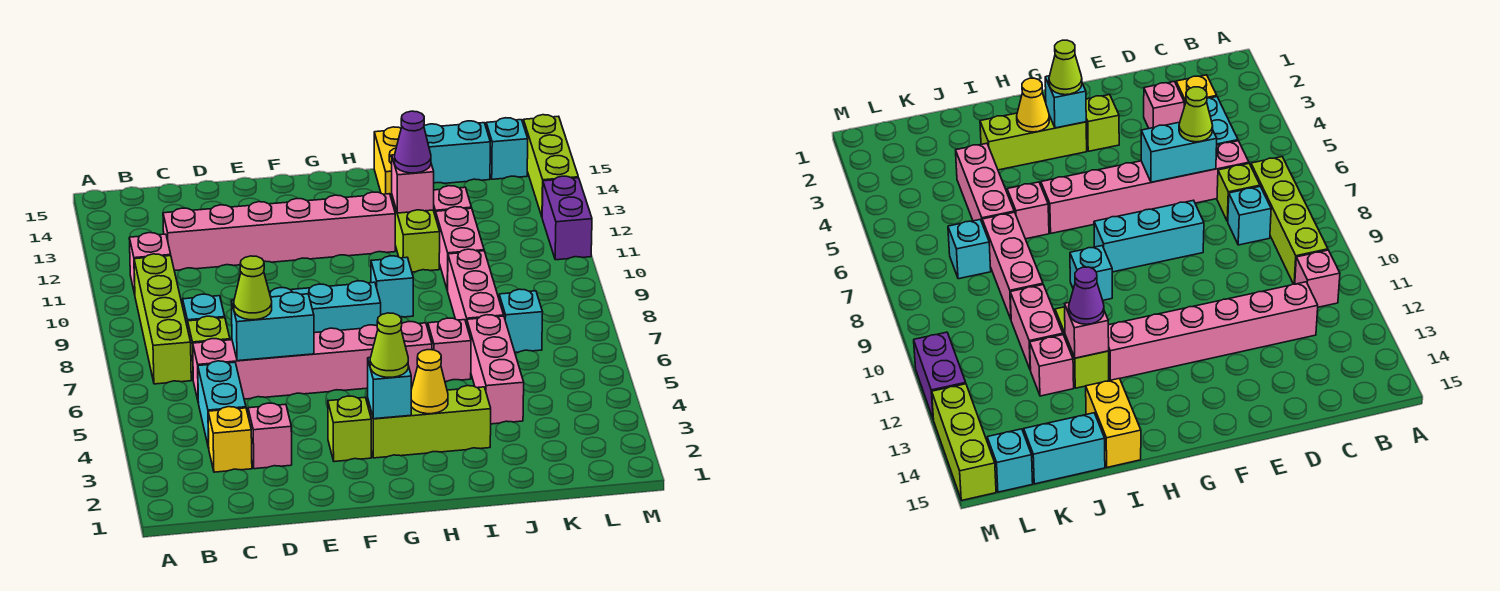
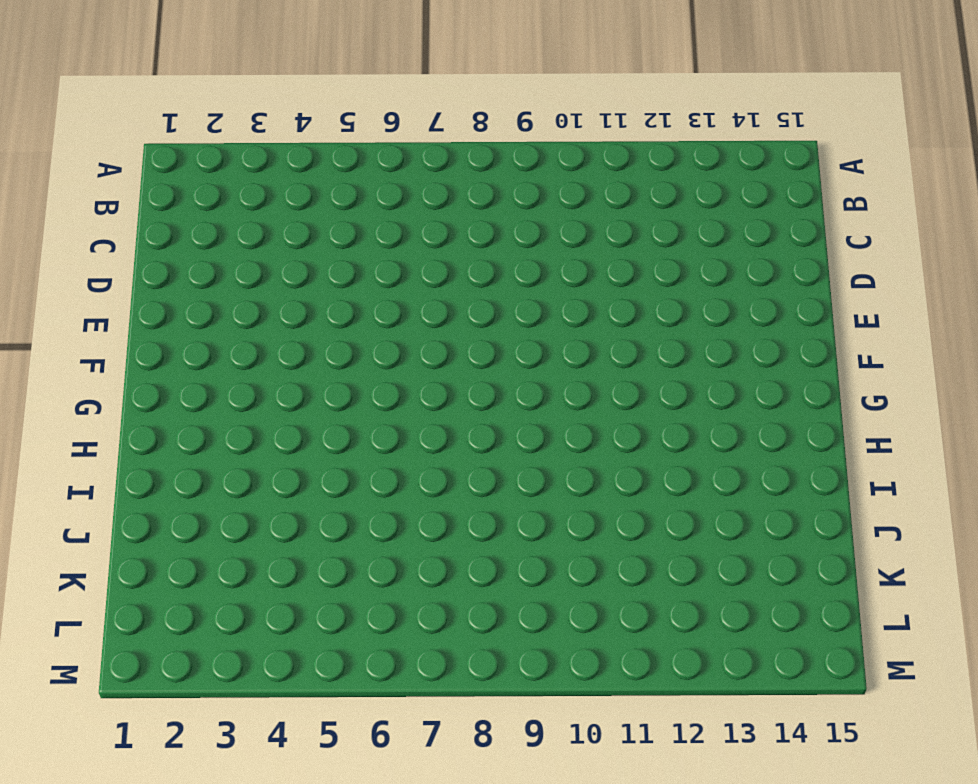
none -> lime brick B7:B10 level 1
none -> pink brick B11 level 1
none -> yellow brick C3 level 1
none -> cyan brick C4:C5 level 1

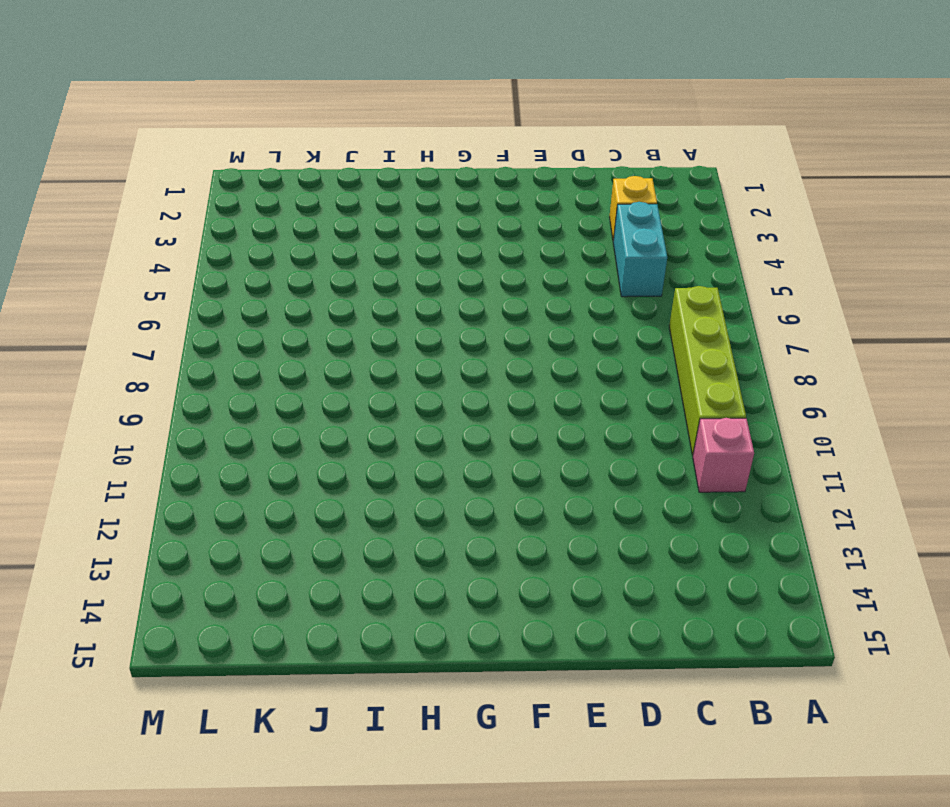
none -> pink brick C6:H6 level 1
none -> lime brick C7 level 1
none -> cyan brick C8 level 1
none -> pink brick C12:H12 level 1

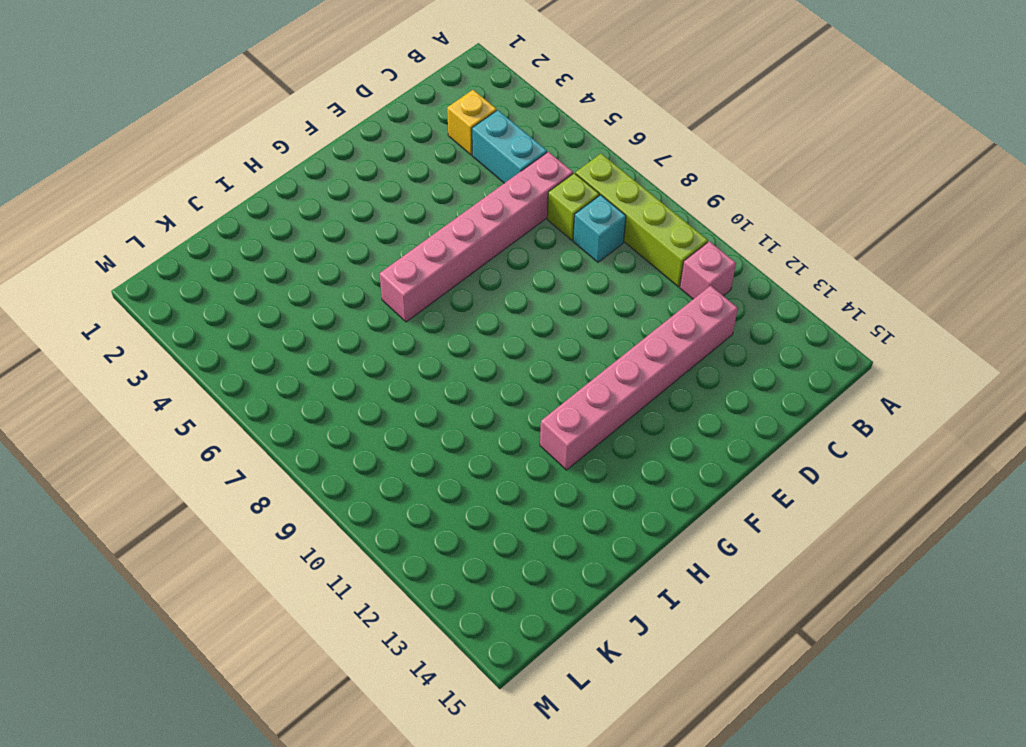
none -> pink brick D3 level 1
none -> cyan brick E8:G8 level 1
none -> lime brick F3 level 1
none -> lime brick G3:I3 level 1

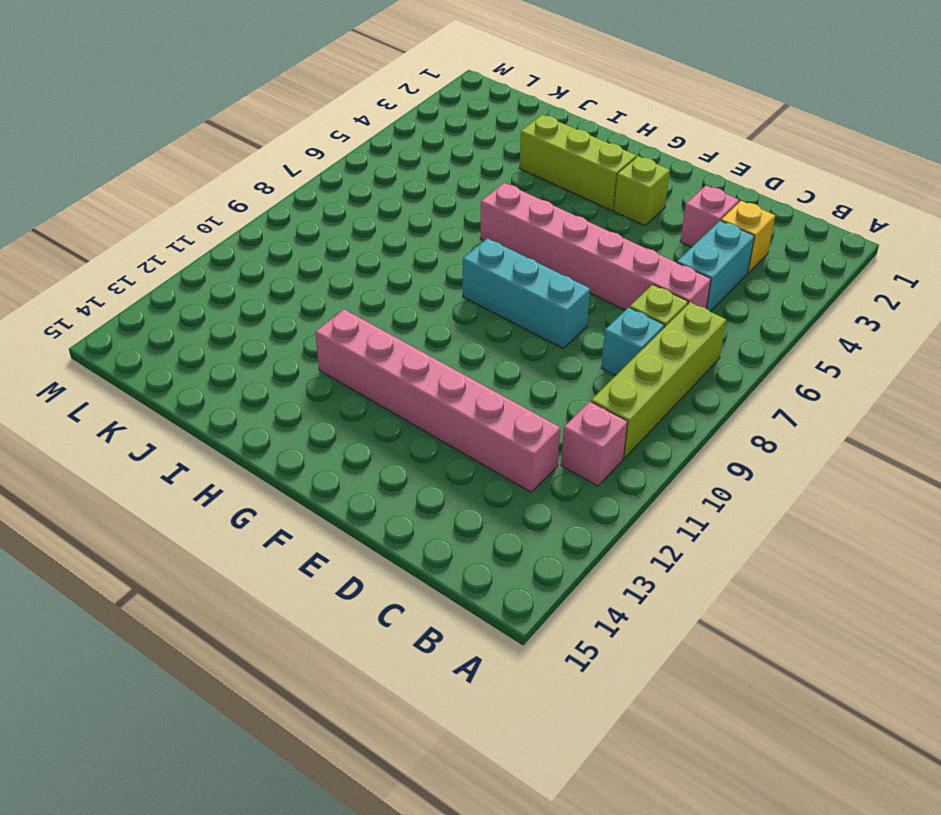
none -> cyan brick H9 level 1
none -> pink brick I6 level 1
none -> lime brick I11:I12 level 1
none -> yellow brick I14:I15 level 1

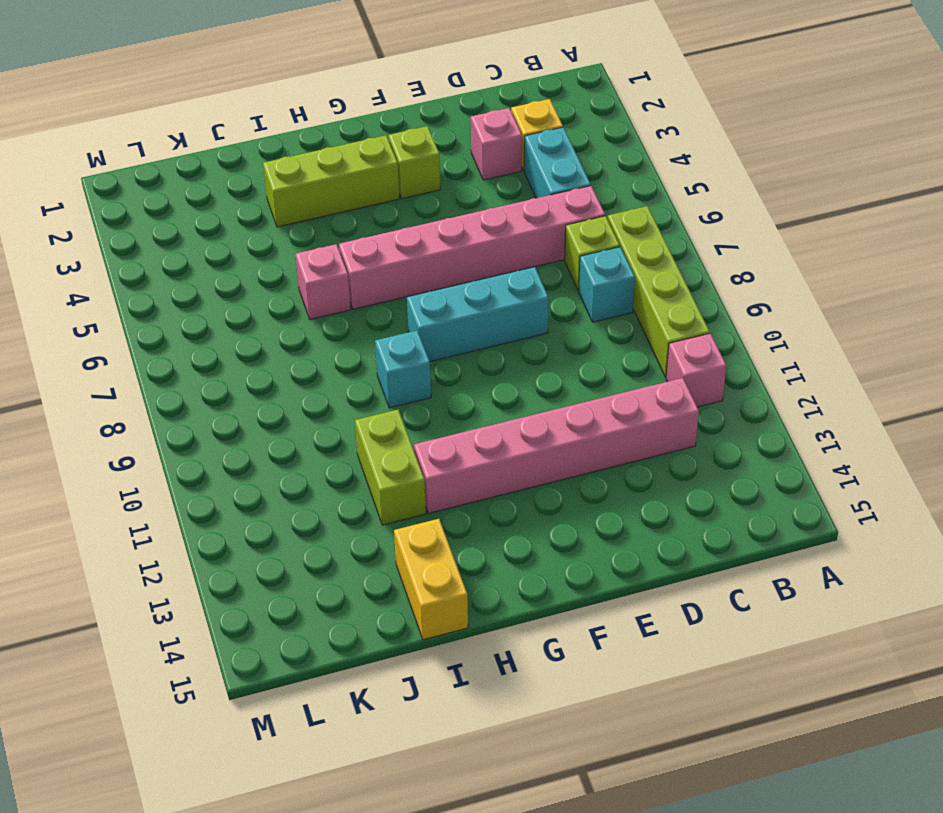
none -> pink brick J4:J6 level 1
none -> pink brick J7:J9 level 1
none -> pink brick J10:J11 level 1
none -> pink brick J12 level 1

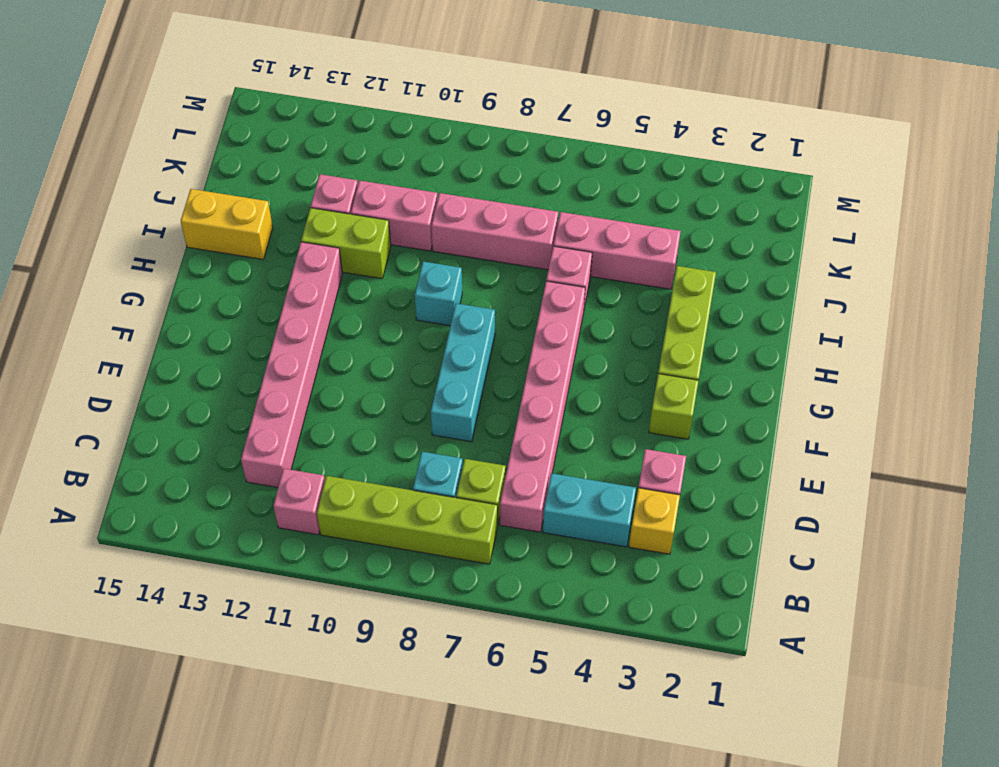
none -> cyan brick J15:K15 level 1
none -> cyan brick K7 level 1
none -> cyan brick L15 level 1
none -> purple brick M11:M12 level 1

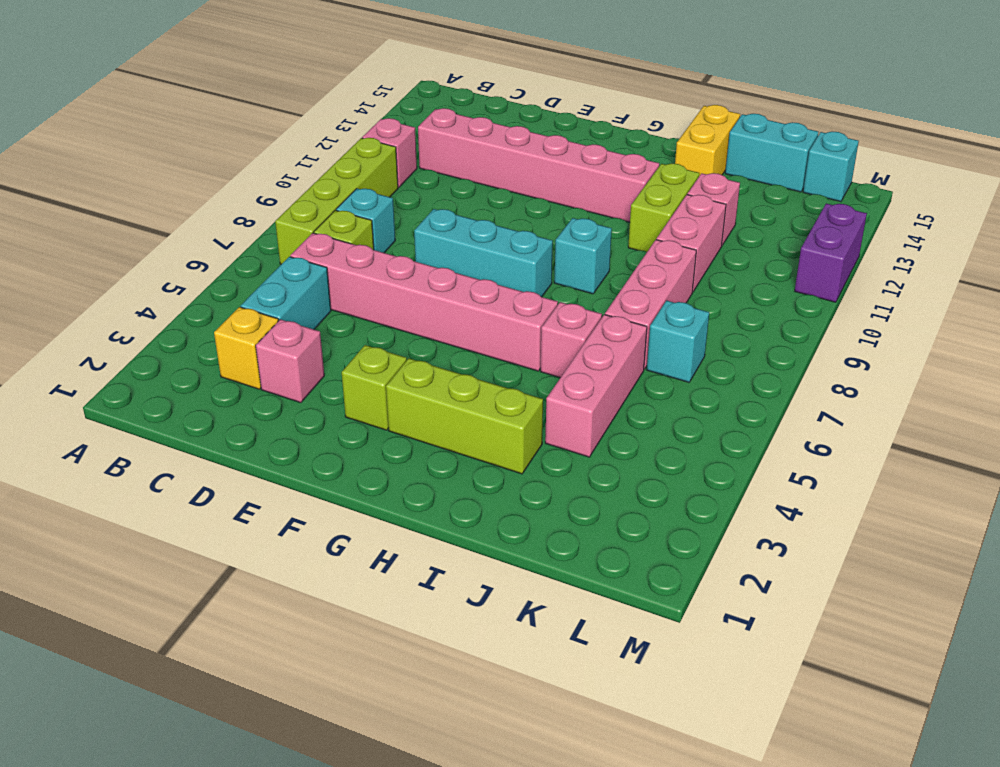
none -> lime brick M13:M15 level 1
none -> cyan brick D6:E6 level 2
none -> cyan brick G3 level 2
none -> yellow cone H3 level 2

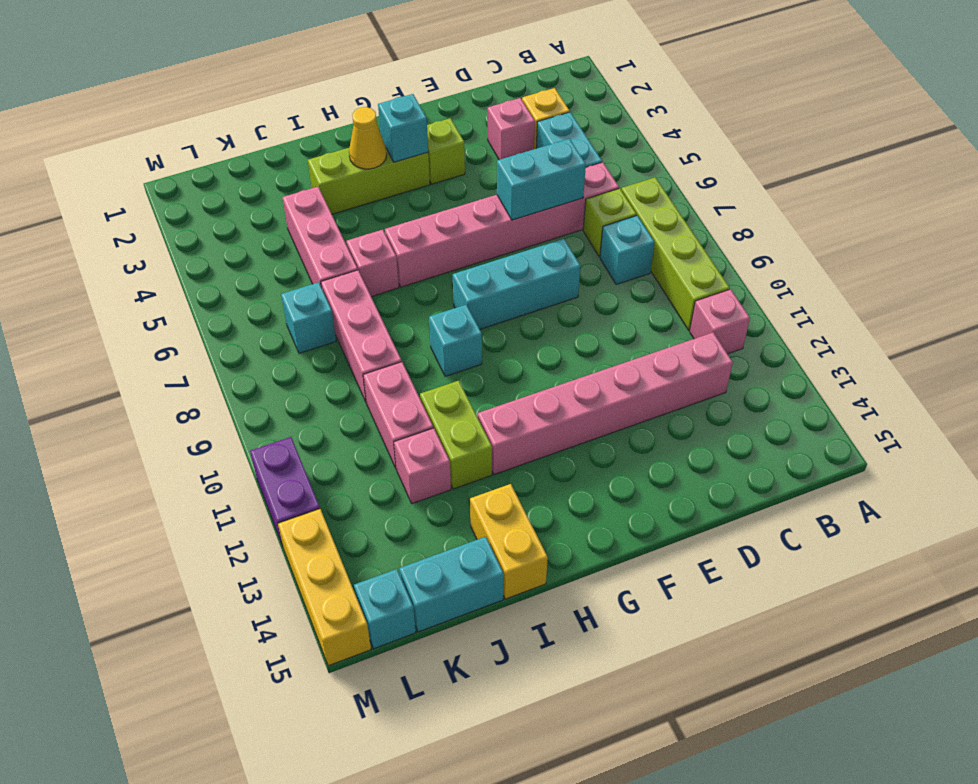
yellow brick M13:M15 level 1 -> lime brick M13:M15 level 1
none -> pink brick I12 level 2
none -> lime cone D6 level 3
none -> lime cone G3 level 3
none -> purple cone I12 level 3

